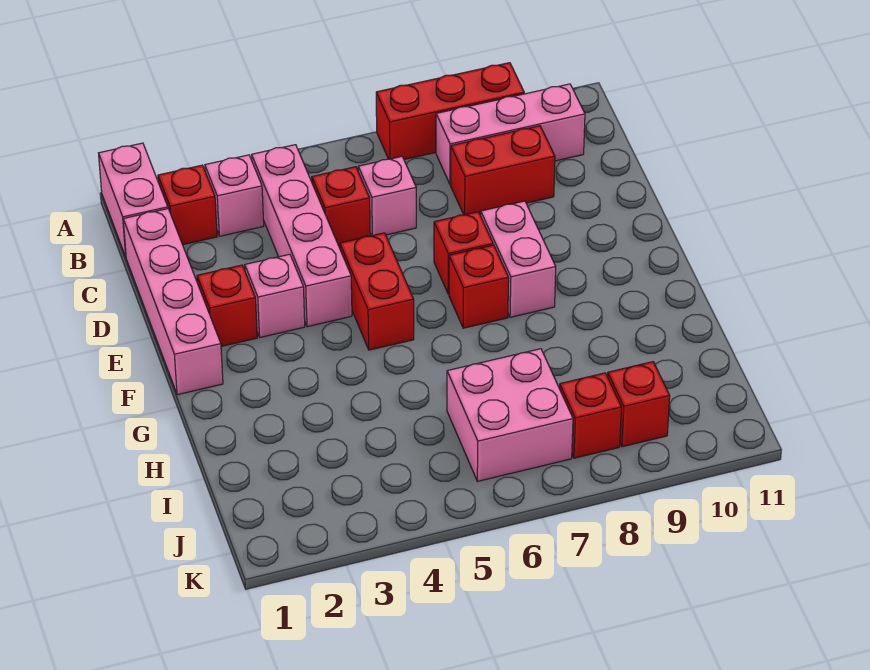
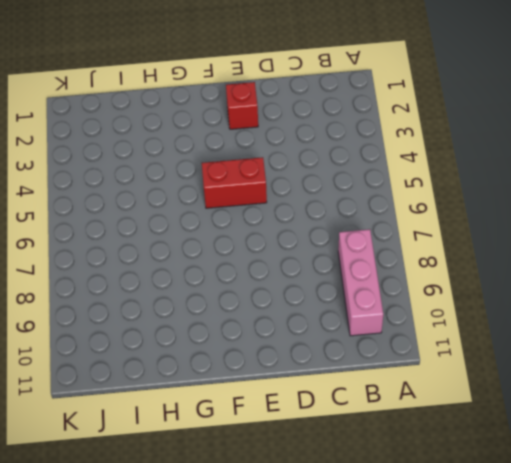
none -> pink brick A1:B1 level 1
none -> red brick A7:A9 level 1
none -> red brick B2 level 1

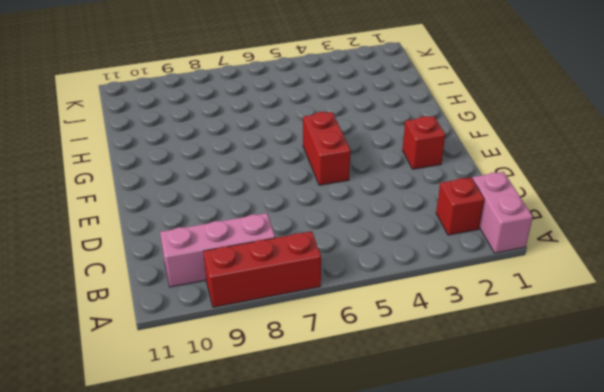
none -> pink brick B3 level 1
none -> pink brick B4:E4 level 1
none -> pink brick C1:F1 level 1

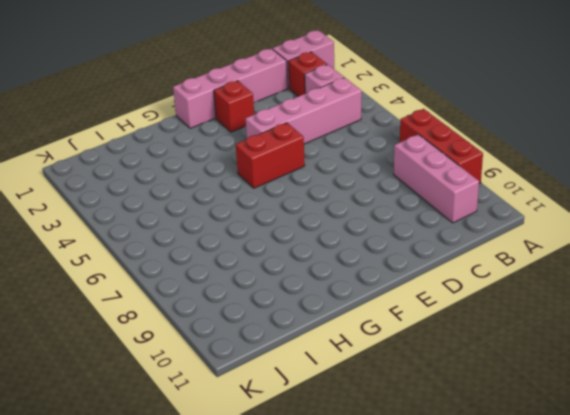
none -> red brick C5 level 1
none -> pink brick C6 level 1
none -> red brick C8:C9 level 1

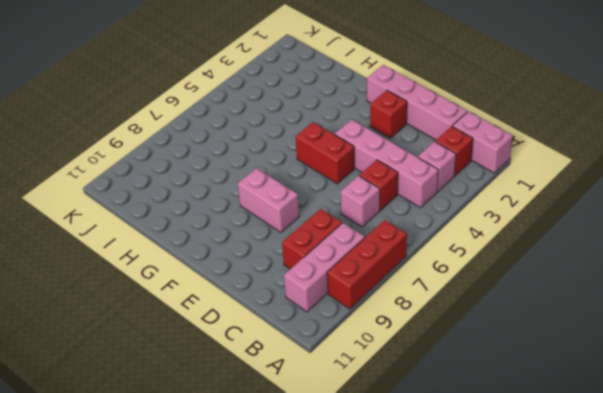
none -> pink brick E3 level 1
none -> red brick E7 level 1
none -> red brick F7 level 1

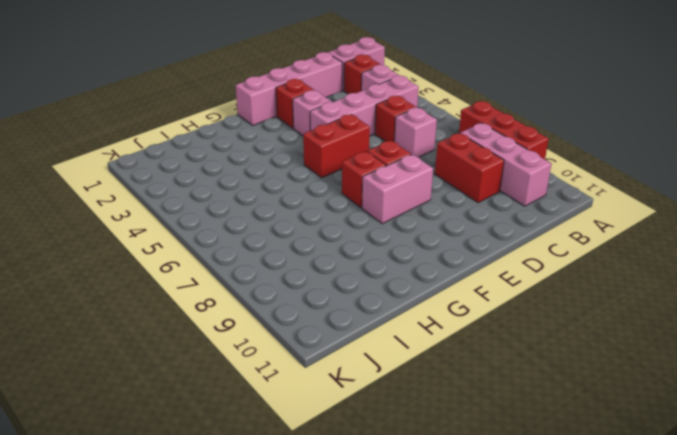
none -> pink brick I6:J7 level 1
none -> red brick J8 level 1
none -> red brick J9 level 1

